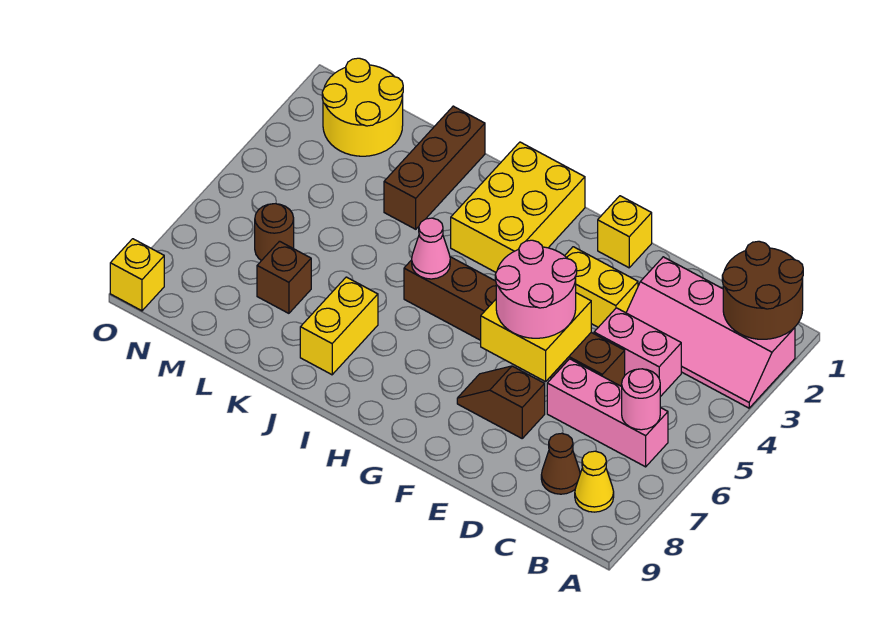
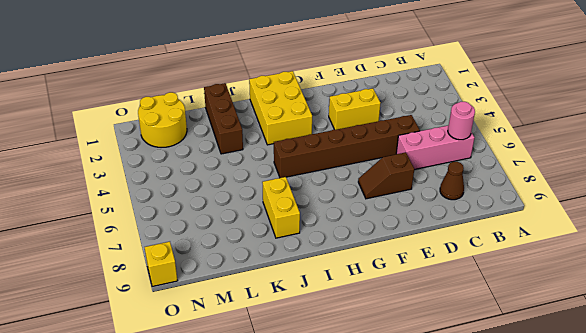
none -> pink slope A2:D3 level 1 top 2
none -> yellow cone B8 level 1
none -> pink brick C4:D4 level 1

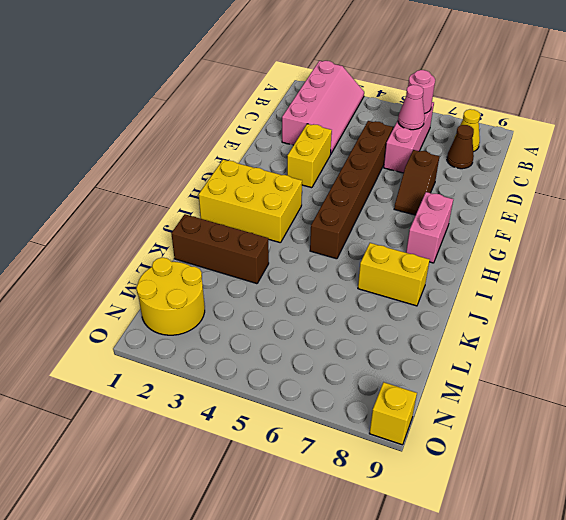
pink cone C6 level 2 -> pink cone I5 level 2
pink brick G8:H8 level 1 -> pink brick C4:D4 level 1
none -> yellow brick F1 level 1
none -> brown brick L7 level 1
none -> brown round brick M6 level 1

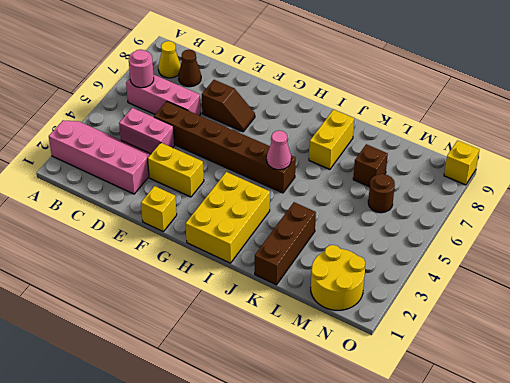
none -> brown round brick A1:B2 level 2
none -> yellow brick E5:F6 level 2
none -> pink round brick E5:F6 level 3

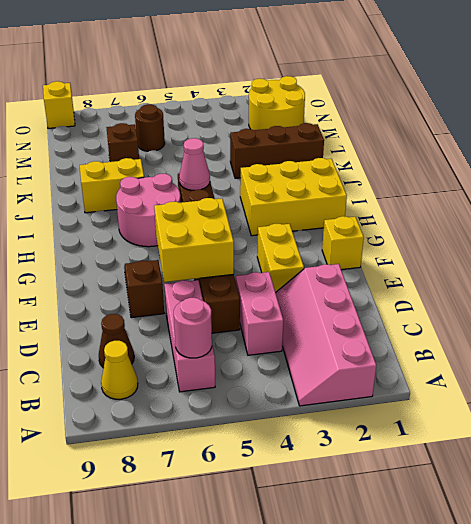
pink round brick H6:I7 level 1 -> pink round brick E5:F6 level 3
none -> brown round brick A1:B2 level 2

